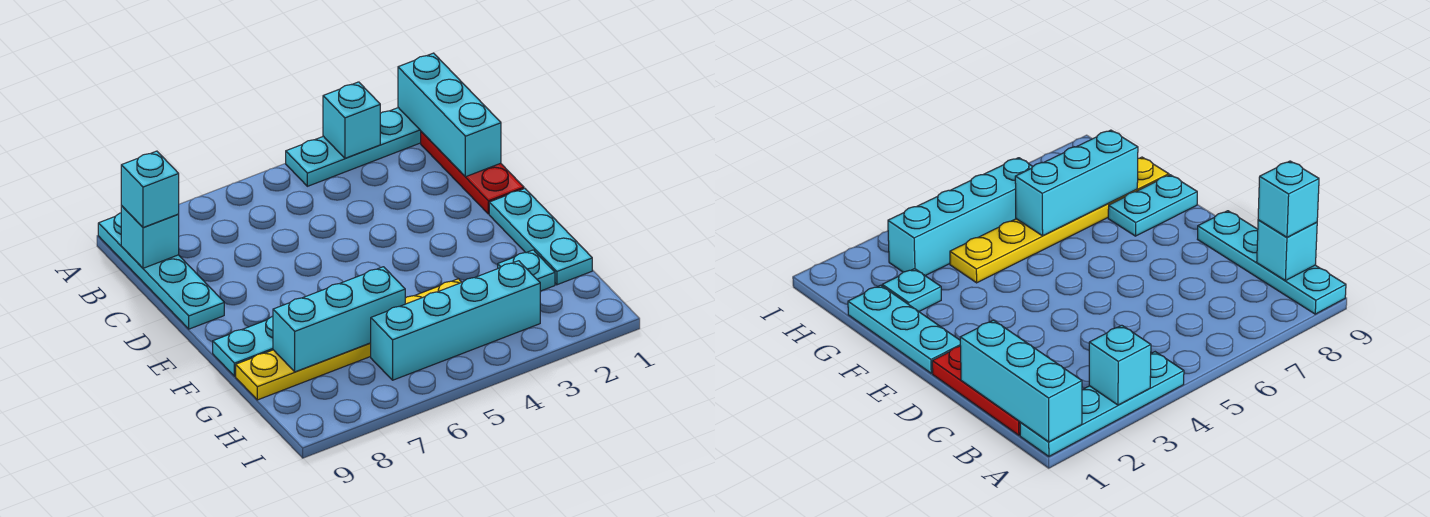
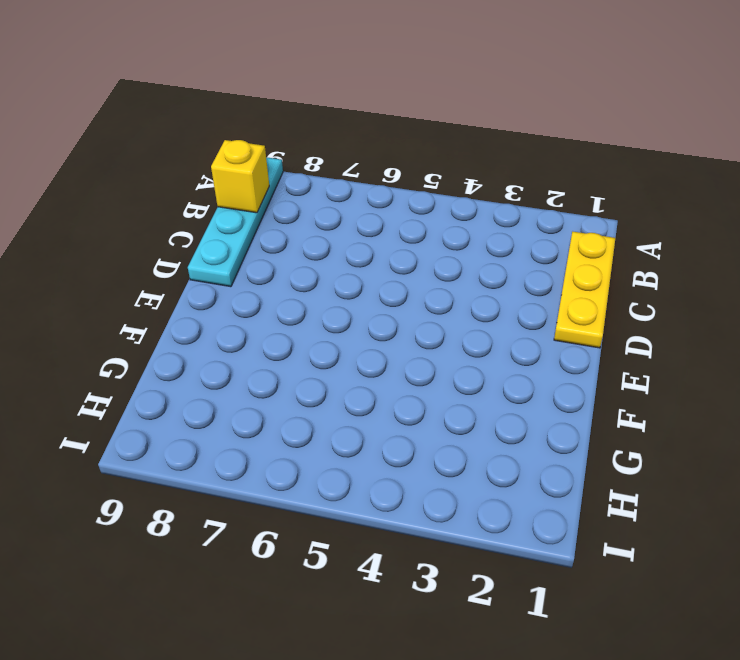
yellow plate B1:D1 level 1 -> red plate B1:D1 level 1
yellow brick B9 level 2 -> cyan brick B9 level 2
none -> cyan plate A1:A4 level 1
none -> cyan plate E1:G1 level 1
none -> cyan plate F8:F9 level 1

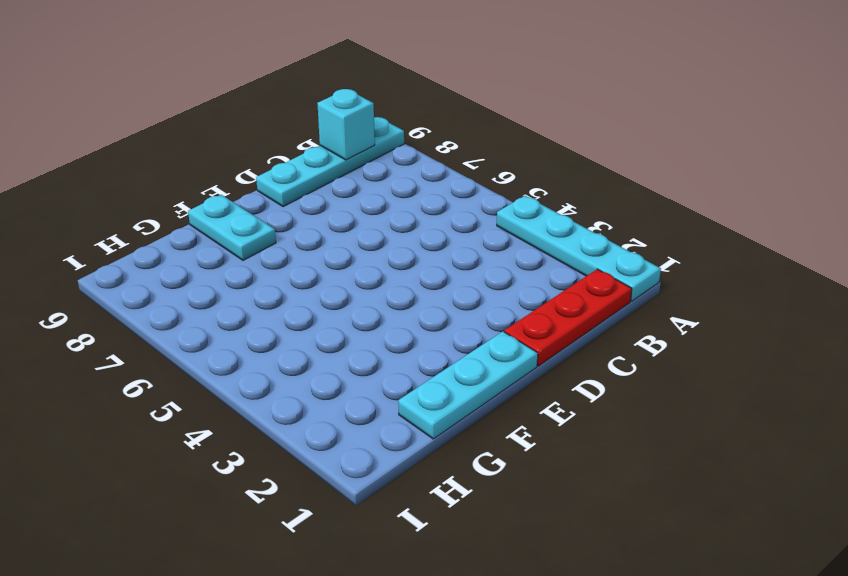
none -> cyan plate G2 level 1
none -> yellow plate G4:G9 level 1
none -> cyan brick H3:H6 level 1

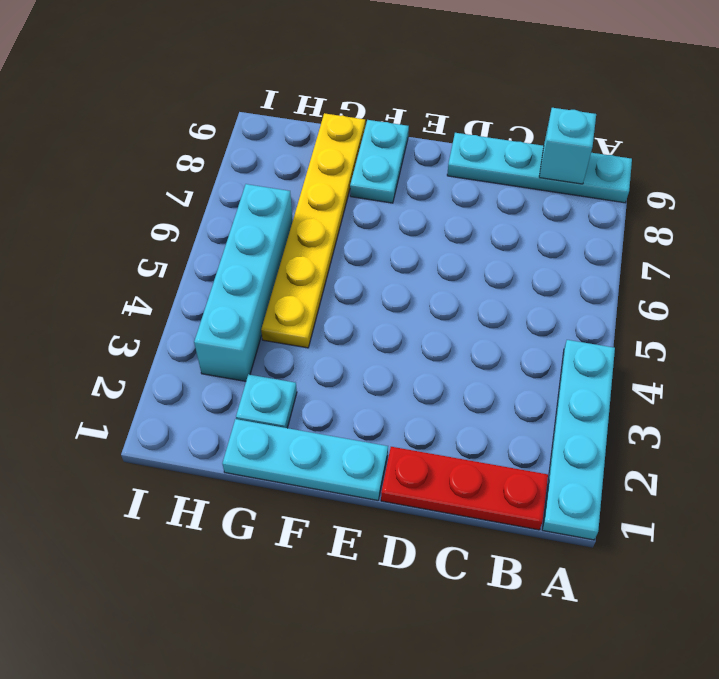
none -> cyan brick A1:C1 level 2
none -> cyan brick A3 level 2
none -> cyan brick G6:G8 level 2

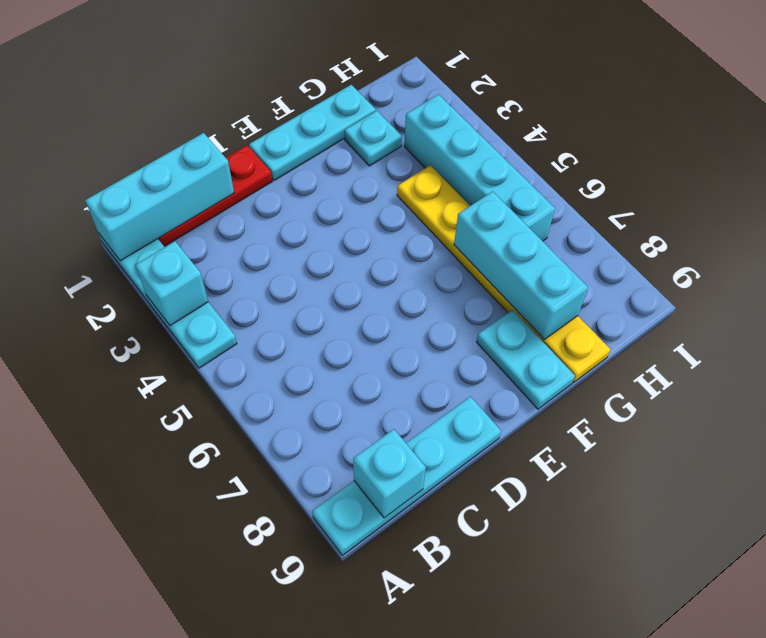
none -> cyan brick B9 level 3

